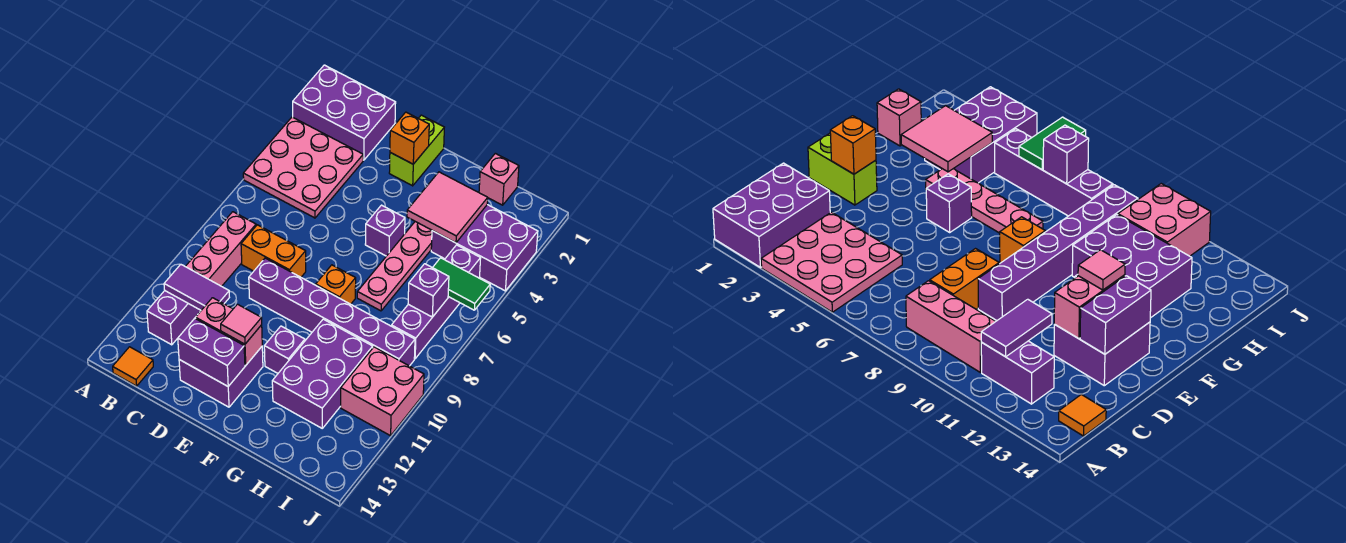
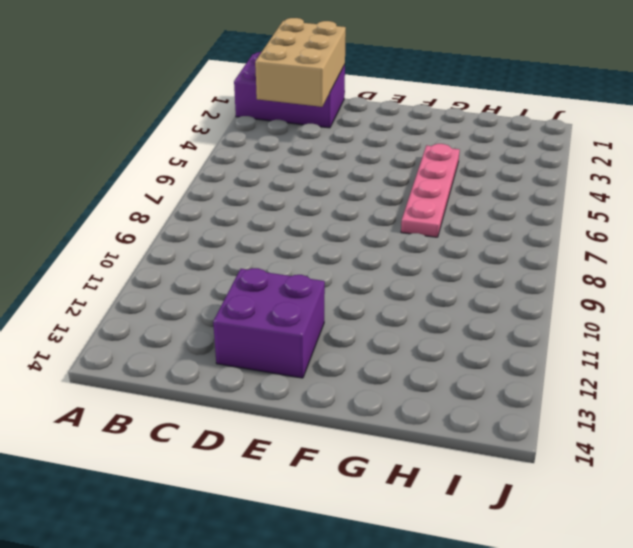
tan brick B1:C3 level 2 -> none
none -> pink plate A3:C5 level 1
none -> pink brick B8:B10 level 1
none -> purple brick B11:B12 level 1

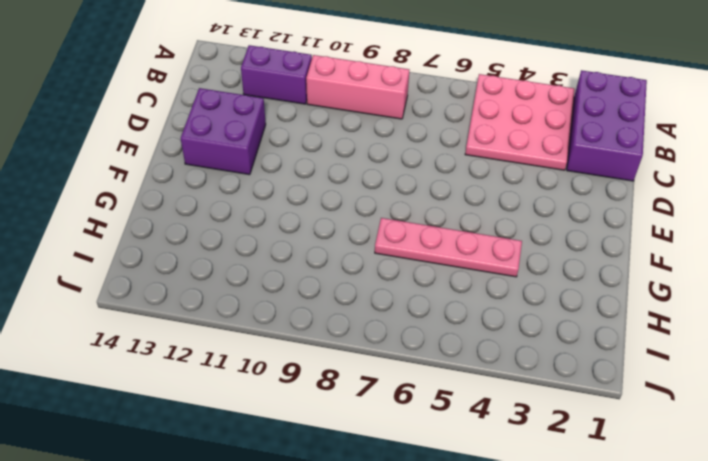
none -> orange tile B14 level 1
none -> orange brick C8:D8 level 1
none -> purple brick D9:I9 level 1

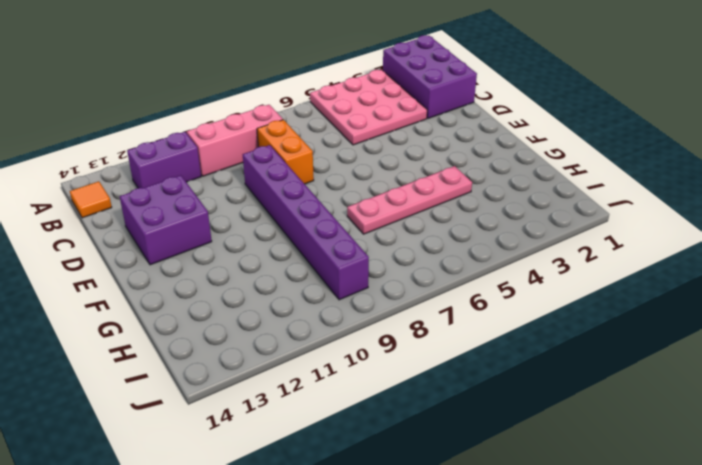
none -> lime brick E1:E2 level 1
none -> purple brick F5 level 1
none -> orange brick F8 level 1

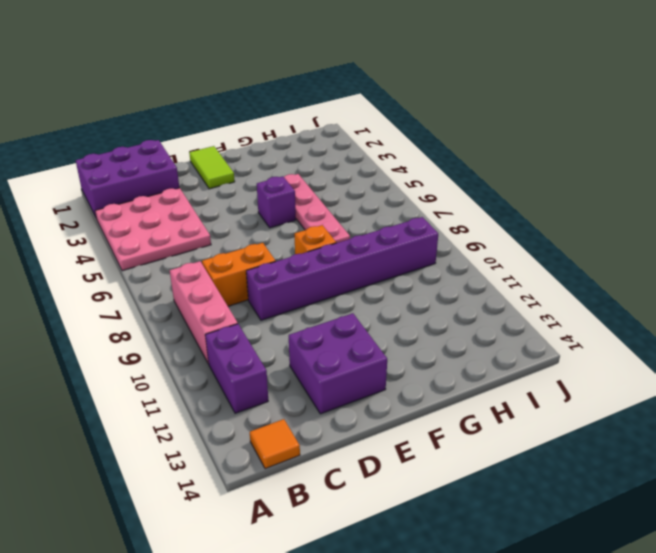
lime tile E1:E2 level 1 -> lime brick E1:E2 level 1
none -> purple brick F11 level 1
none -> purple brick G10:H12 level 1
none -> pink brick H1 level 1

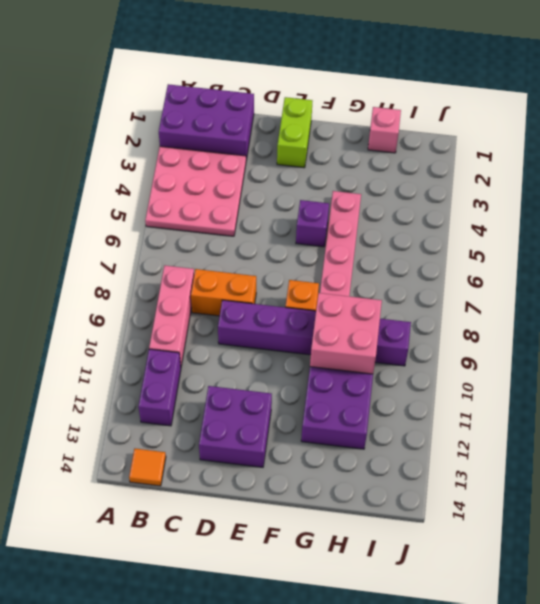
pink brick G9:H10 level 2 -> pink brick I10:J11 level 1
none -> purple brick F11 level 1
none -> purple brick H3:J4 level 1
none -> purple brick I5:I8 level 1

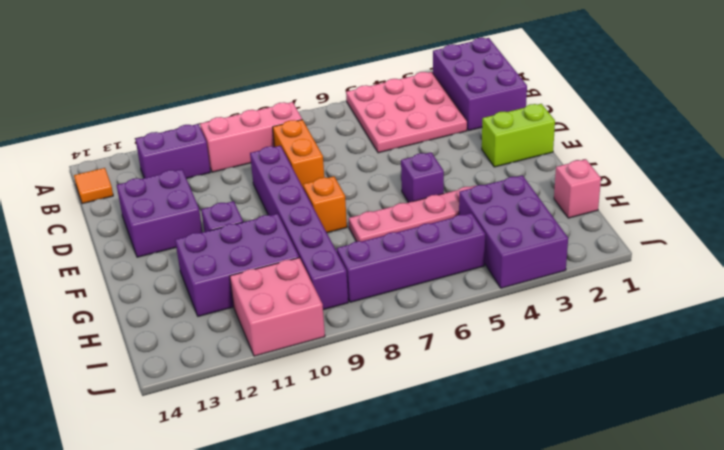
none -> purple tile B11:C11 level 2
none -> pink brick D12:E12 level 2
none -> purple brick D13:E13 level 2

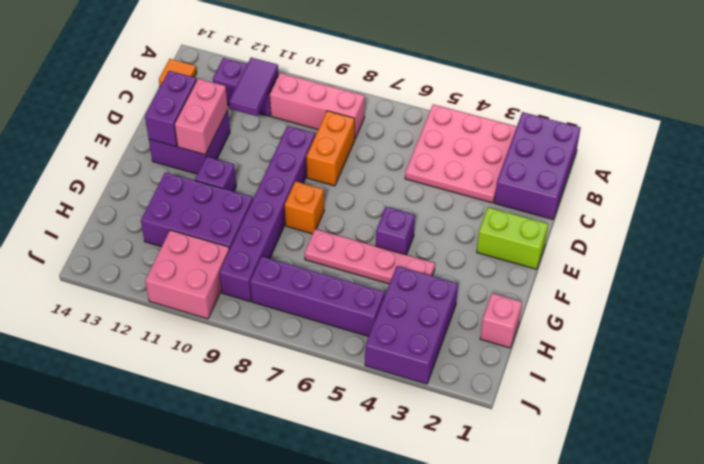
none -> orange brick E2 level 2
none -> pink tile G3:H4 level 2
none -> green tile I6:J6 level 2

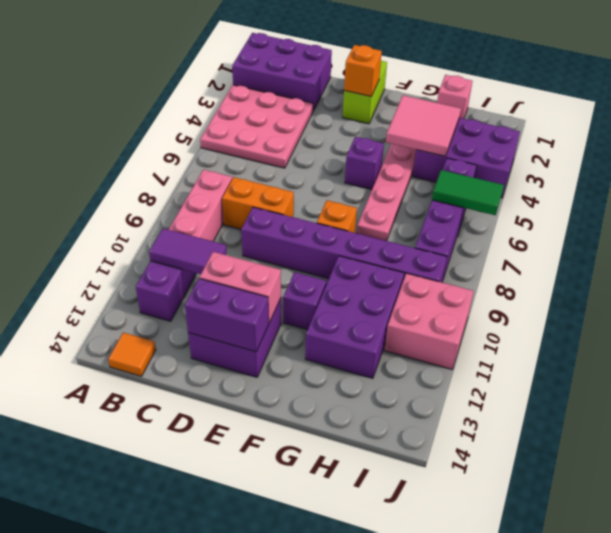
none -> purple brick I7 level 2
none -> pink tile E12 level 3

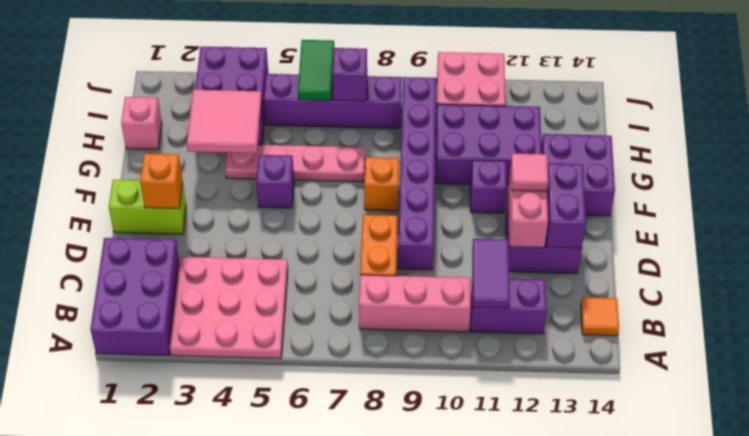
purple brick F13:G14 level 1 -> none

